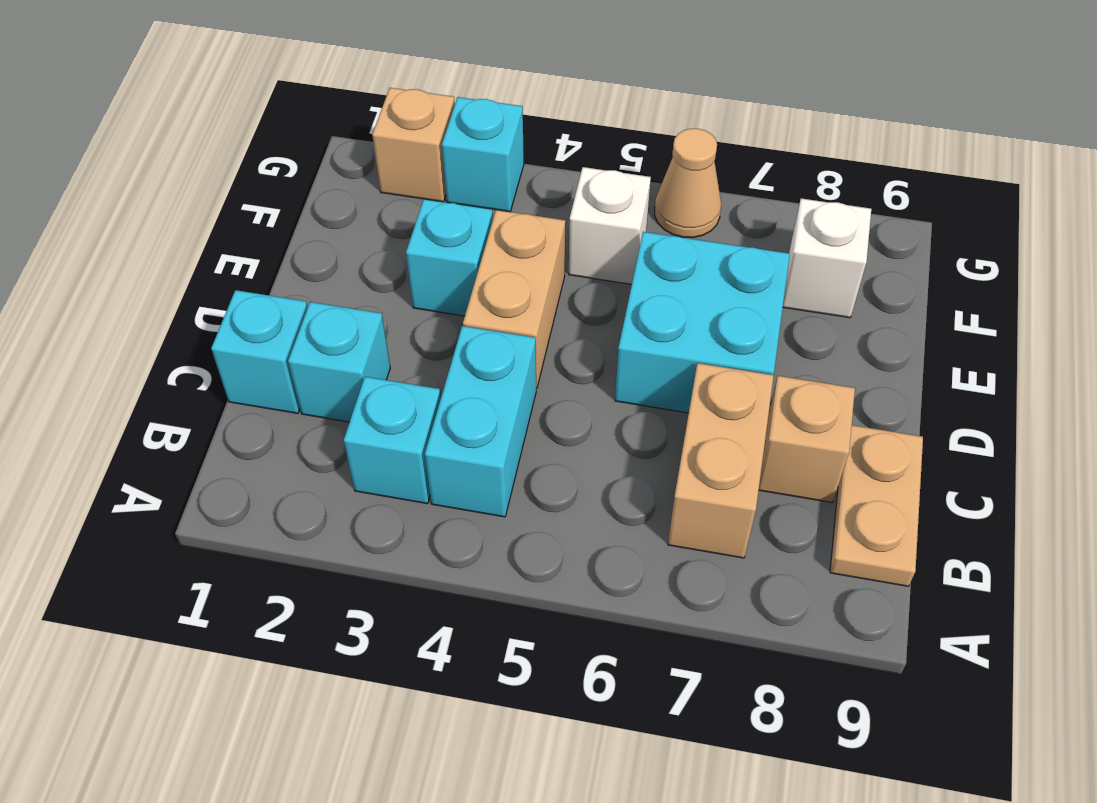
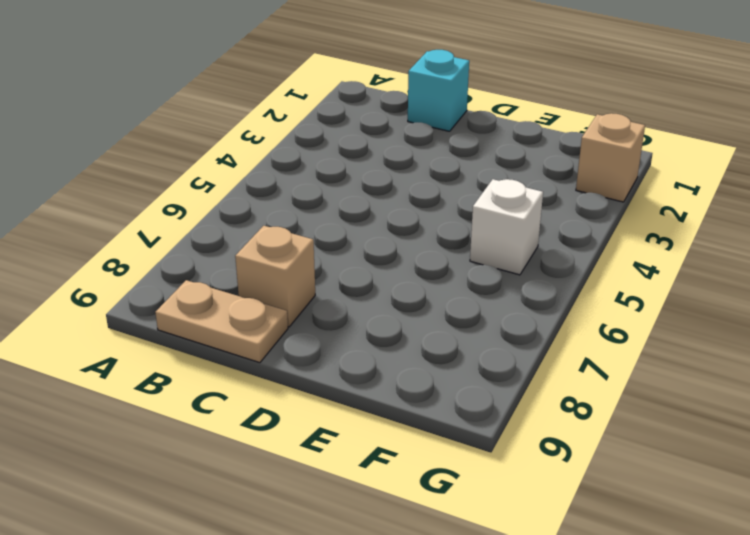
none -> cyan brick B3 level 1
none -> cyan brick B4:C4 level 1
none -> tan brick B7:C7 level 1

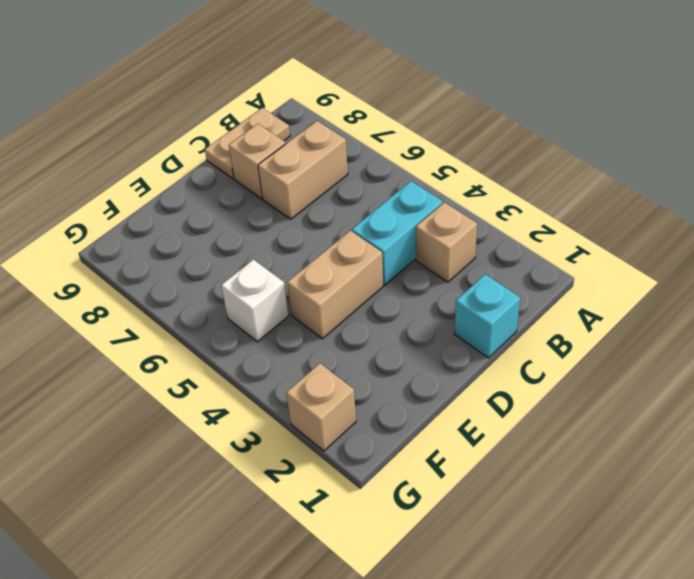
tan brick B3 level 1 -> cyan brick B3 level 1
none -> cyan brick C2 level 1
none -> cyan brick D6:E7 level 1
none -> cyan brick E3 level 1

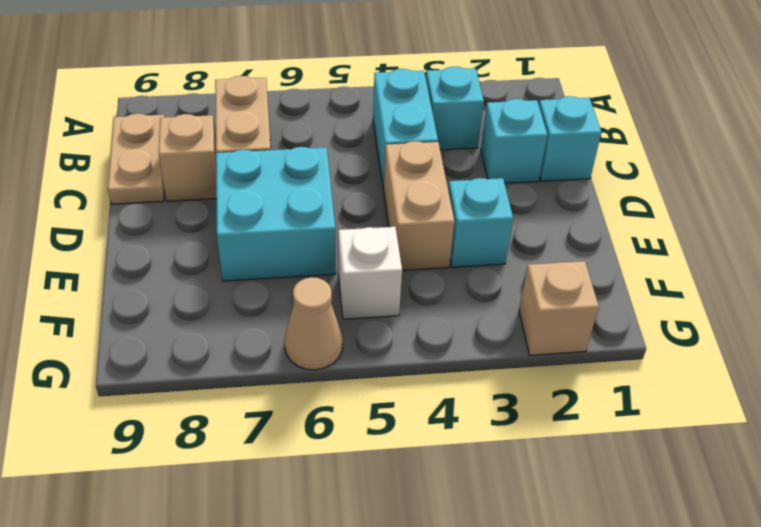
none -> white brick F8 level 1
none -> cyan brick G3 level 1

